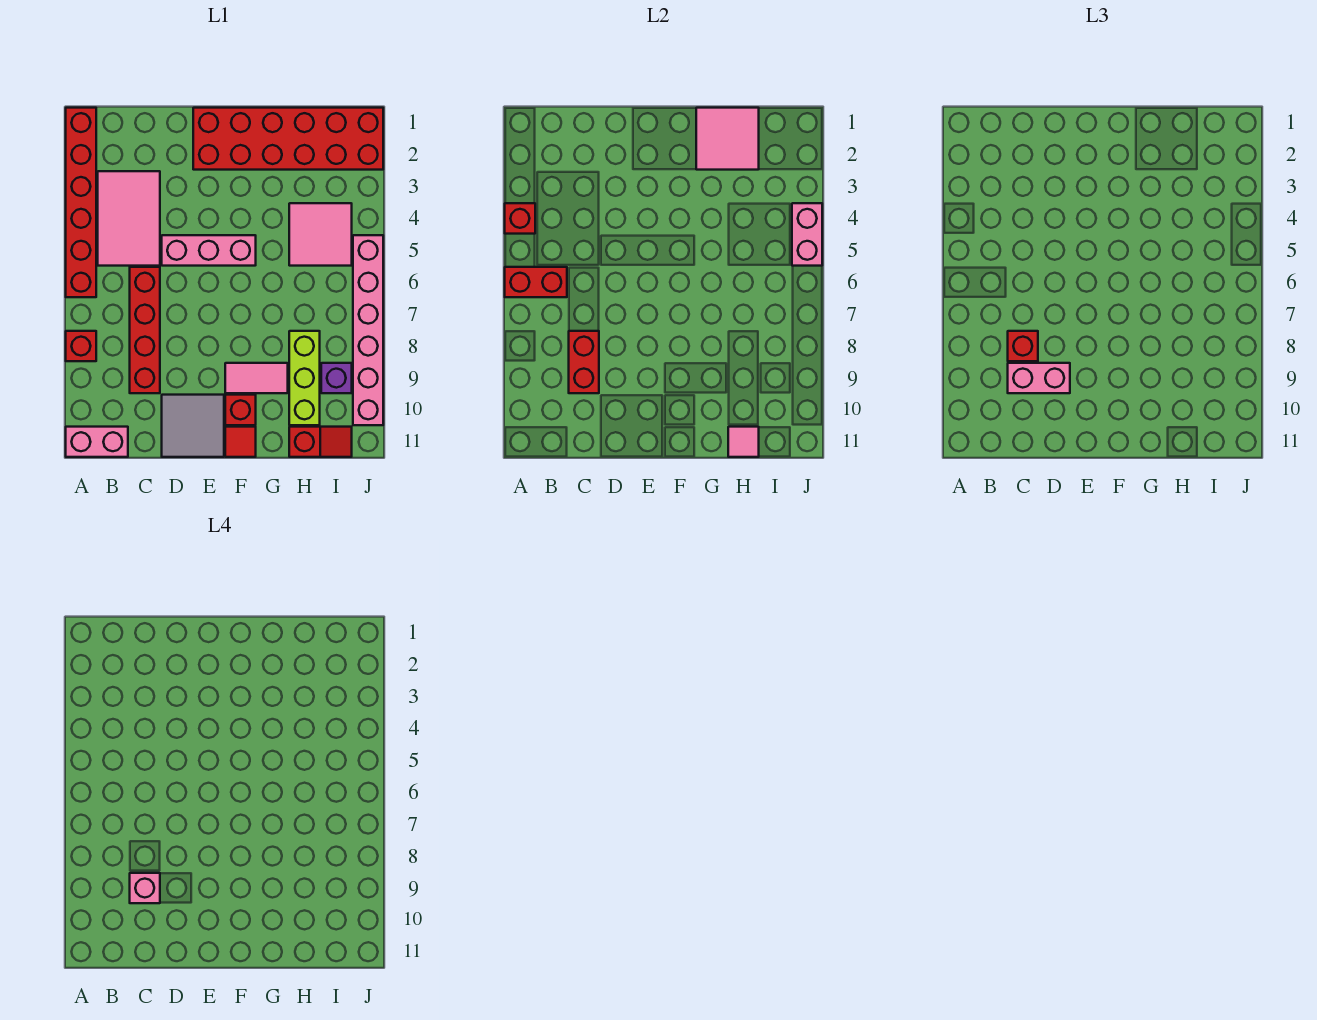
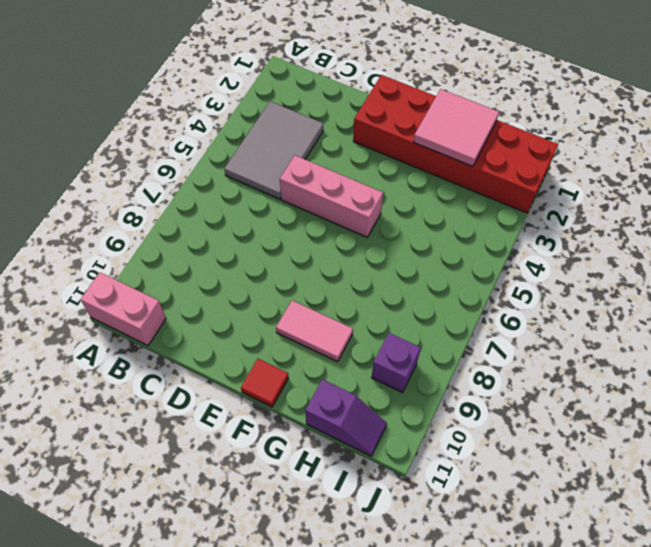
grey tile B3:C5 level 1 -> pink tile B3:C5 level 1
purple slope H11:I11 level 1 top H -> red slope H11:I11 level 1 top H
none -> red brick A1:A6 level 1
none -> red brick A8 level 1
none -> red brick C6:C9 level 1

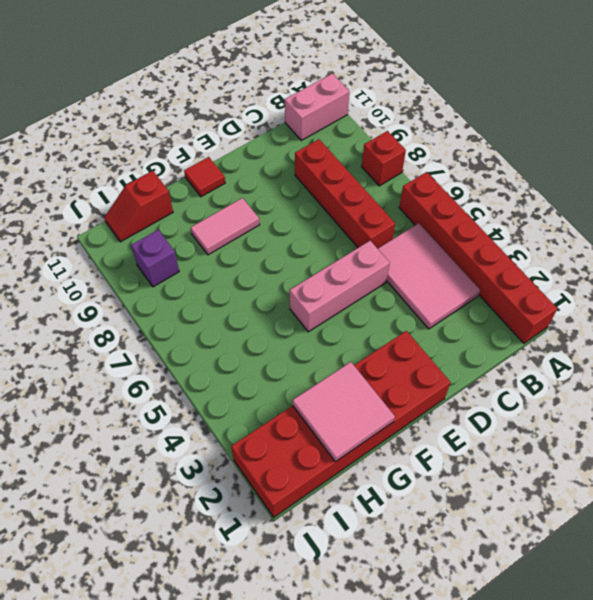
none -> grey tile D10:E11 level 1
none -> red brick F10 level 1
none -> pink tile H4:I5 level 1

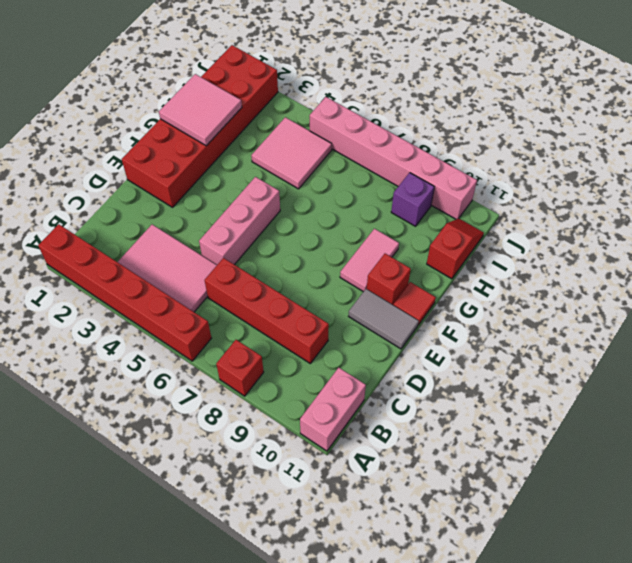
grey tile E10:E11 level 1 -> grey tile D10:E11 level 1
none -> lime brick H8:H10 level 1
none -> red brick A4 level 2
none -> red brick A6:B6 level 2

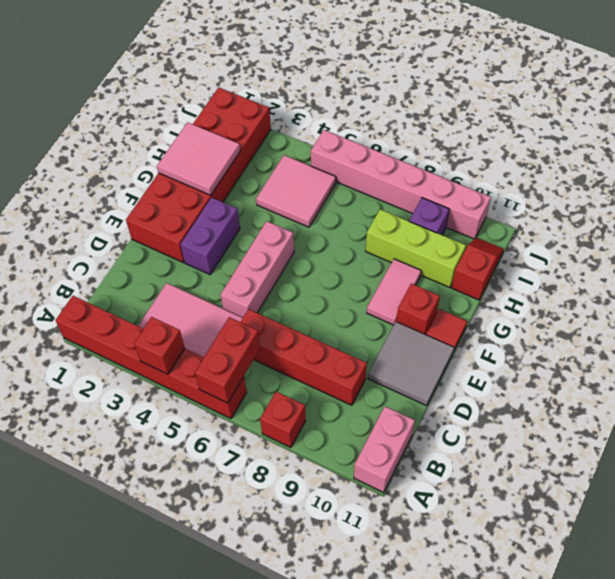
purple brick E3:F3 level 1 -> none
none -> red brick C8:C9 level 2
none -> pink tile H11 level 2
none -> pink brick J4:J5 level 2

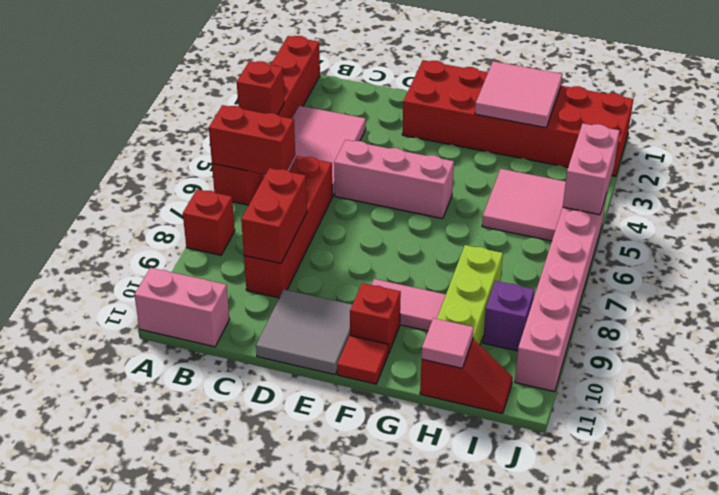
none -> red brick C8 level 3
none -> pink brick C9:D9 level 3
none -> pink brick C9 level 4

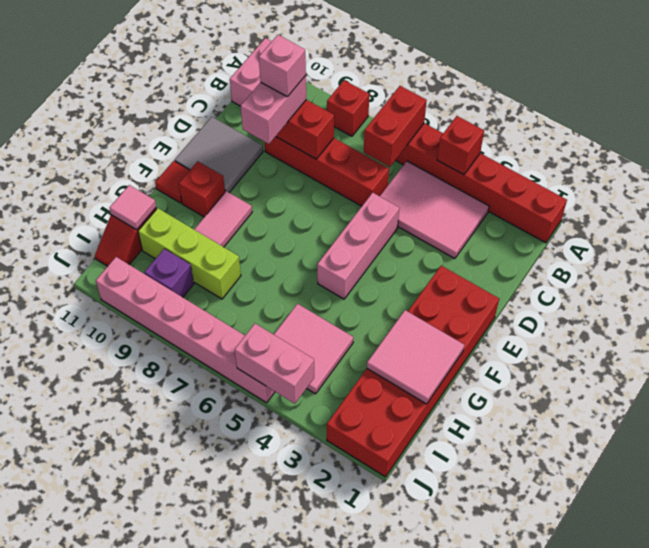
none -> red brick C8 level 3

